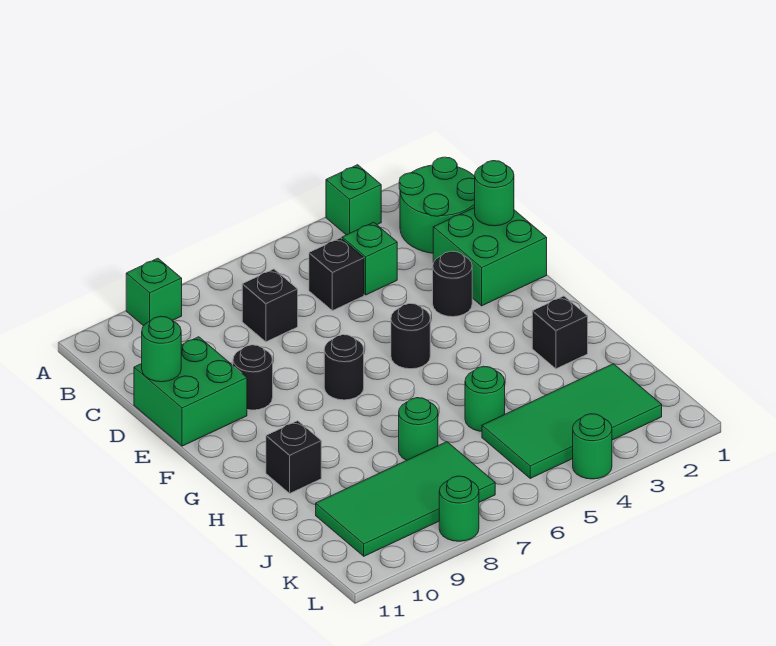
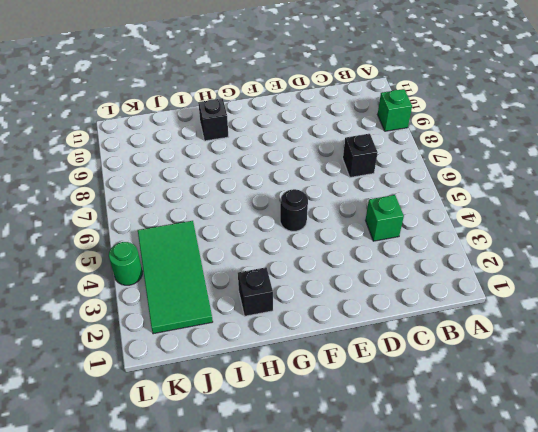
none -> green brick A3 level 1
none -> green round brick B1:C2 level 1
none -> black brick C5 level 1

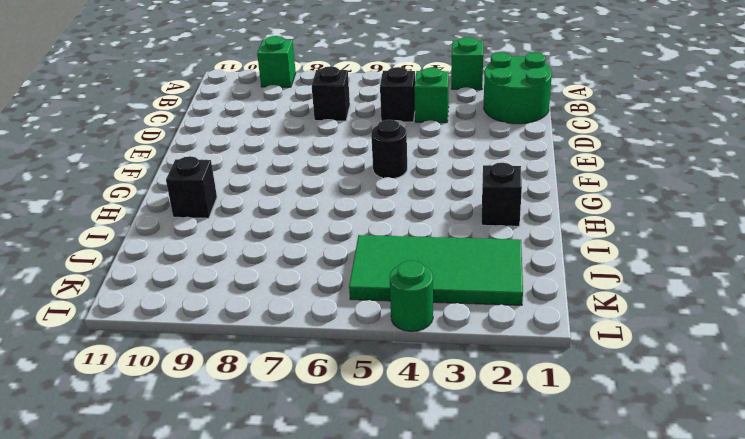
none -> green brick D1:E2 level 1
none -> green brick D10:E11 level 1
none -> black round brick E3 level 1

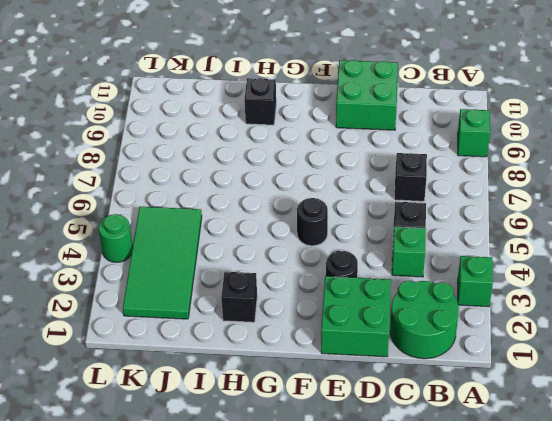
none -> black round brick E9 level 1
none -> black round brick F7 level 1
none -> green round brick I5 level 1

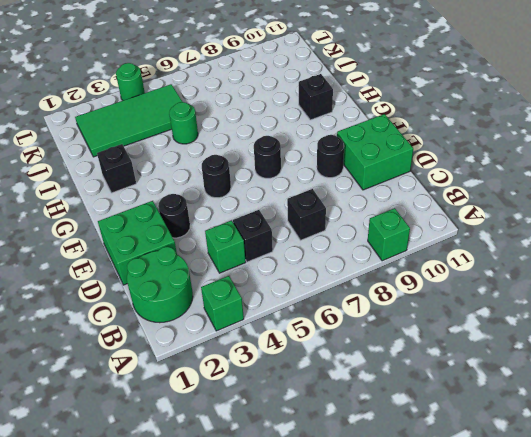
none -> green round brick I7 level 1
none -> green tile J7:K10 level 1
none -> green round brick L8 level 1

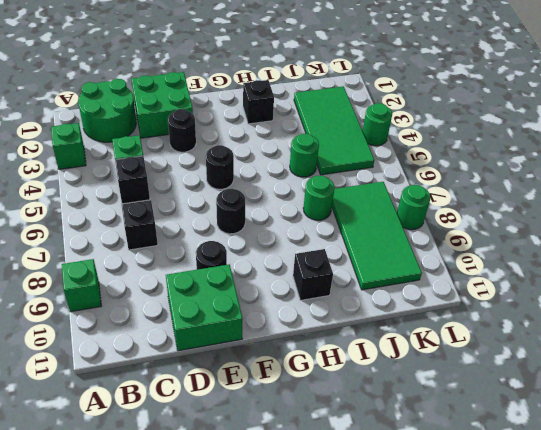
none -> green round brick D1 level 2
none -> green round brick D11 level 2

